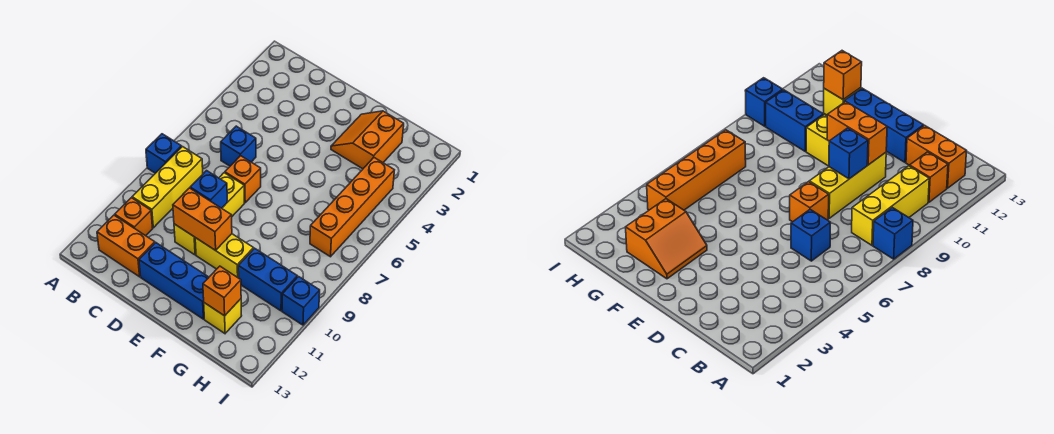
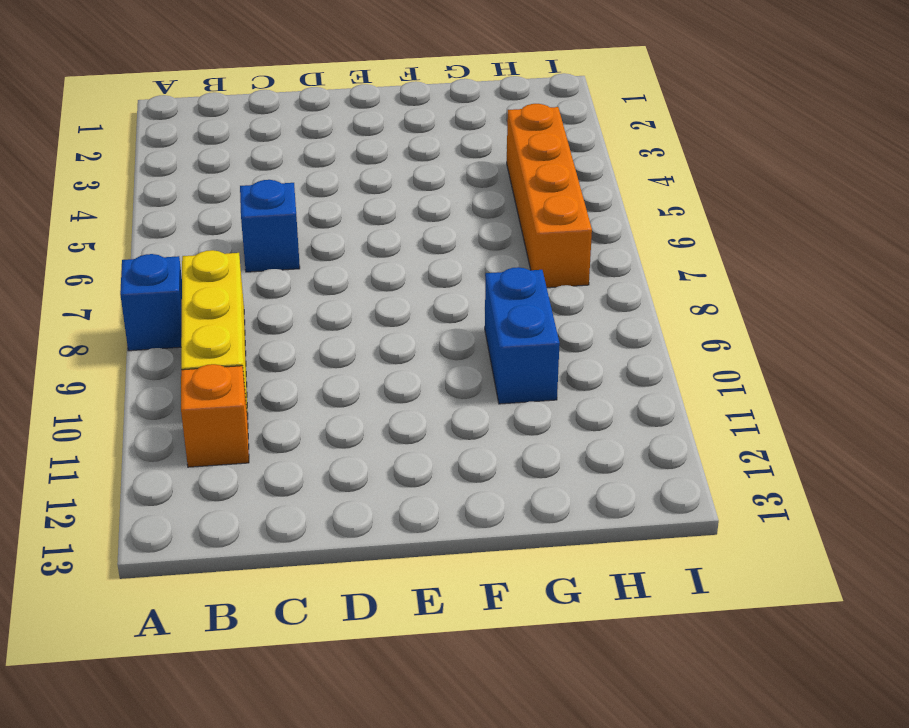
blue brick G9:G10 level 1 -> blue brick G10:H10 level 1
none -> orange brick B12:C12 level 1
none -> orange brick D7 level 1
none -> yellow brick D8:D10 level 1

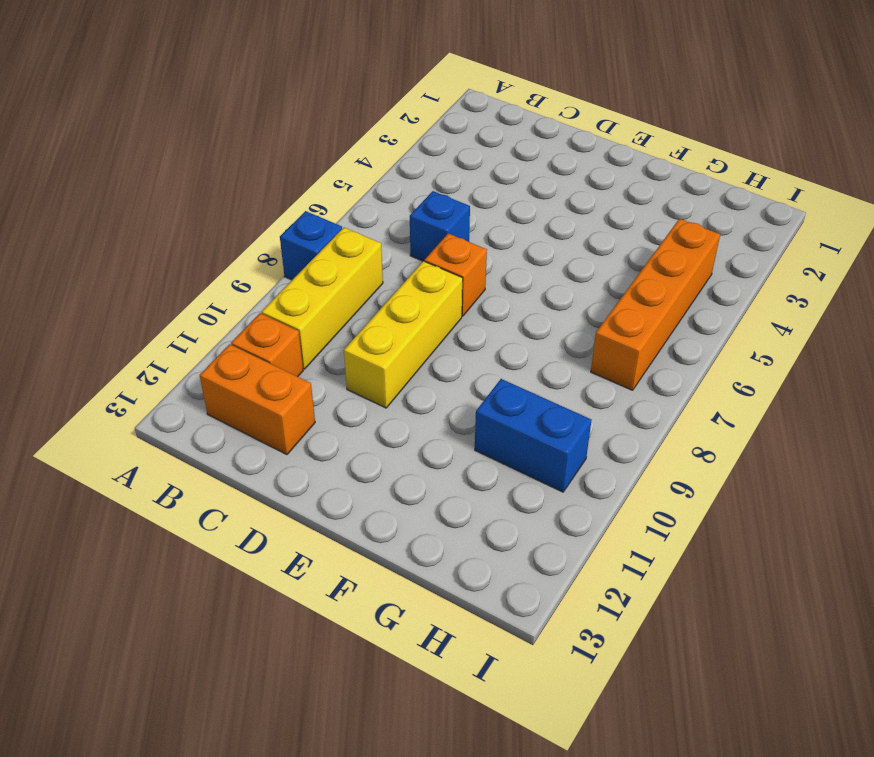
none -> blue brick D12:F12 level 1
none -> yellow brick E10:F10 level 1
none -> orange slope F2:G3 level 1 top G

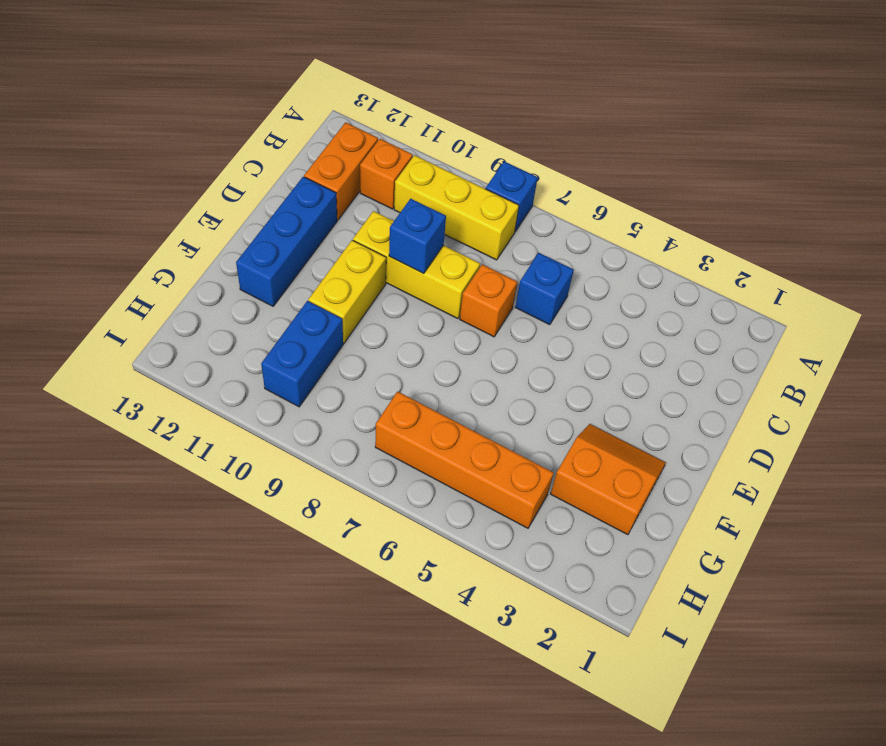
none -> yellow brick G12 level 1
none -> blue brick I10 level 1
none -> orange brick D10:E10 level 2

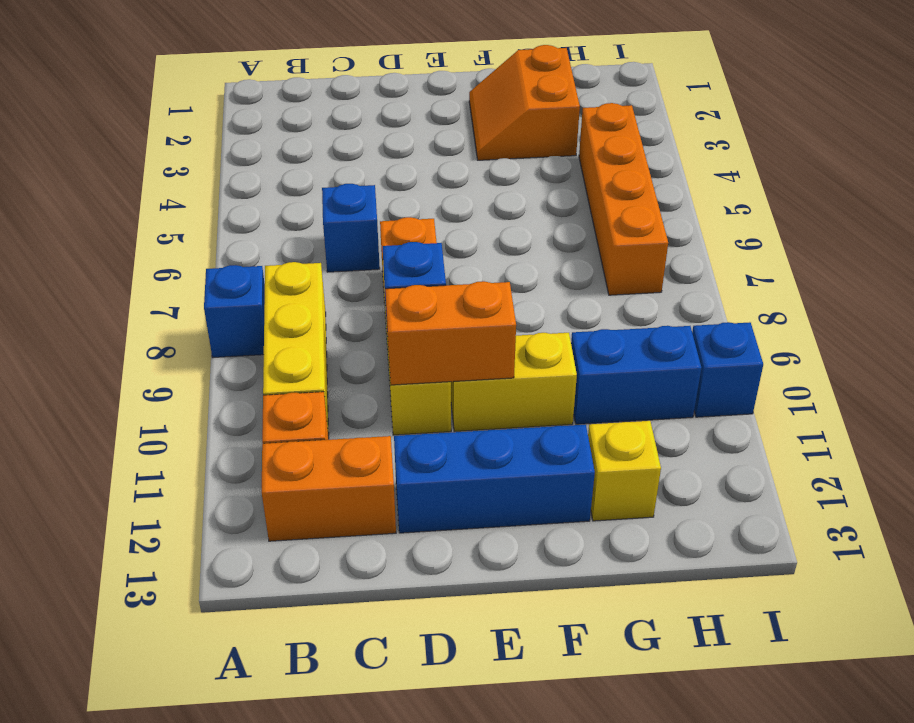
none -> orange brick G12 level 2

